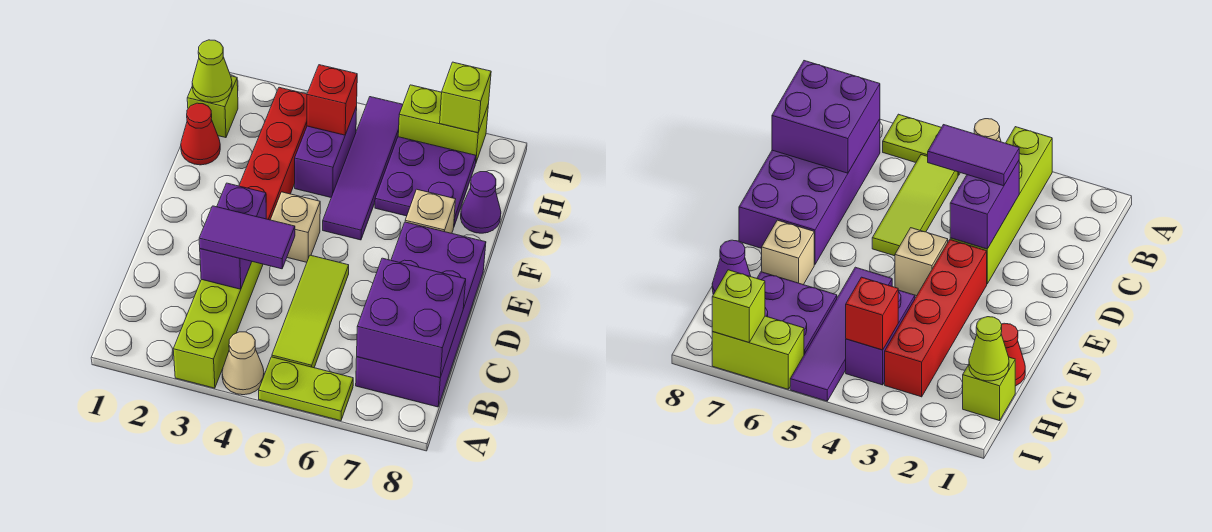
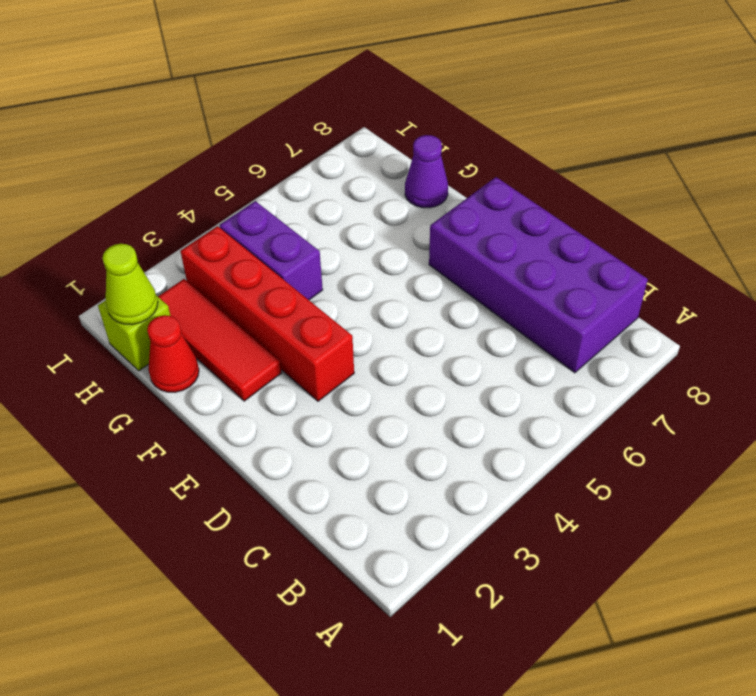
red tile F2:H2 level 1 -> none
none -> lime brick A3:D3 level 1
none -> tan cone A4 level 1
none -> lime plate A5:A6 level 1

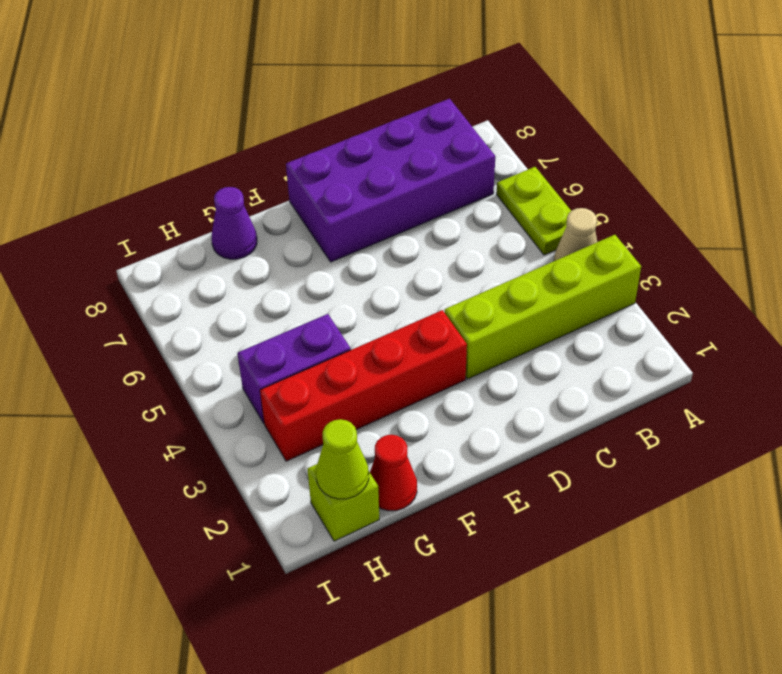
none -> lime tile B5:D5 level 1
none -> tan brick E4 level 1
none -> purple tile F5:I5 level 1

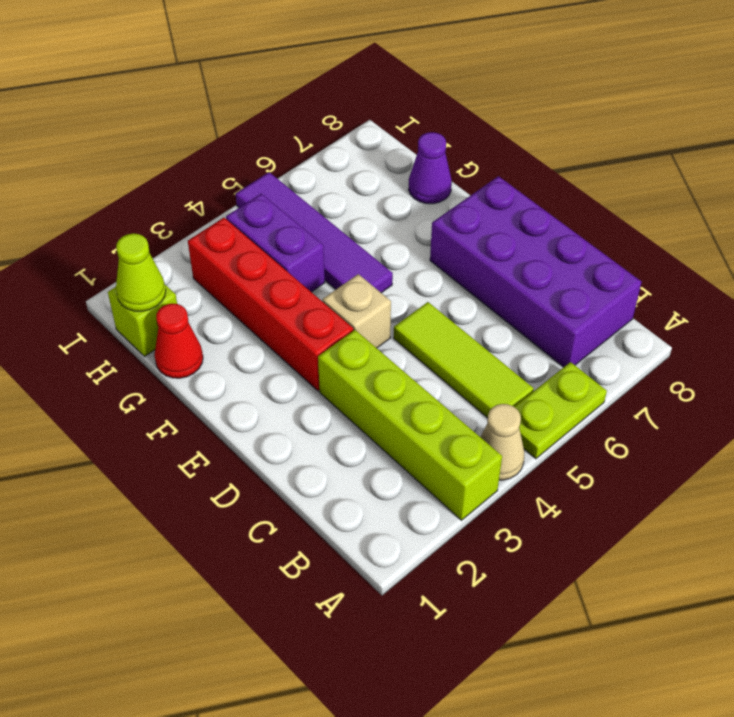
none -> tan brick F7 level 1
none -> purple plate G6:H7 level 1
none -> lime brick I6:I7 level 1

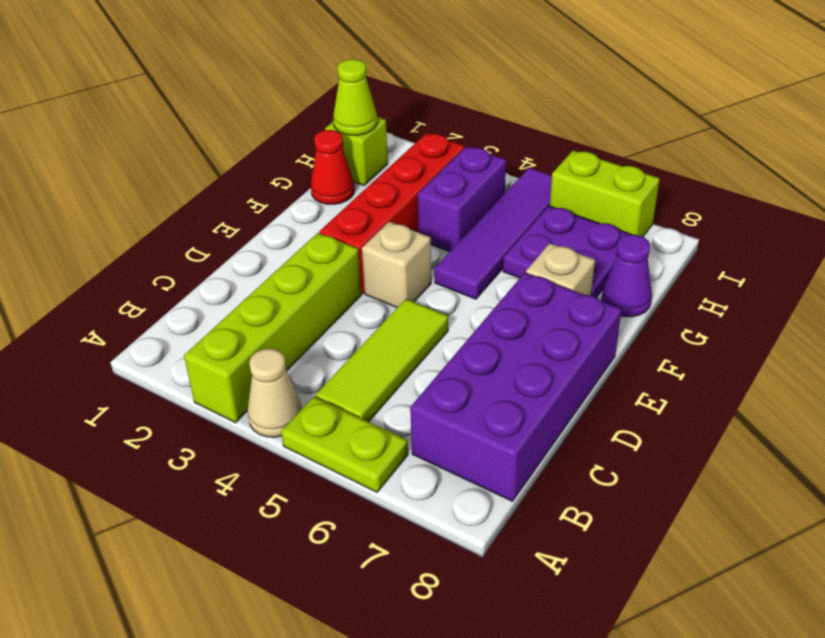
none -> purple brick B7:C8 level 2
none -> purple brick C3:D3 level 2
none -> red brick H4 level 2

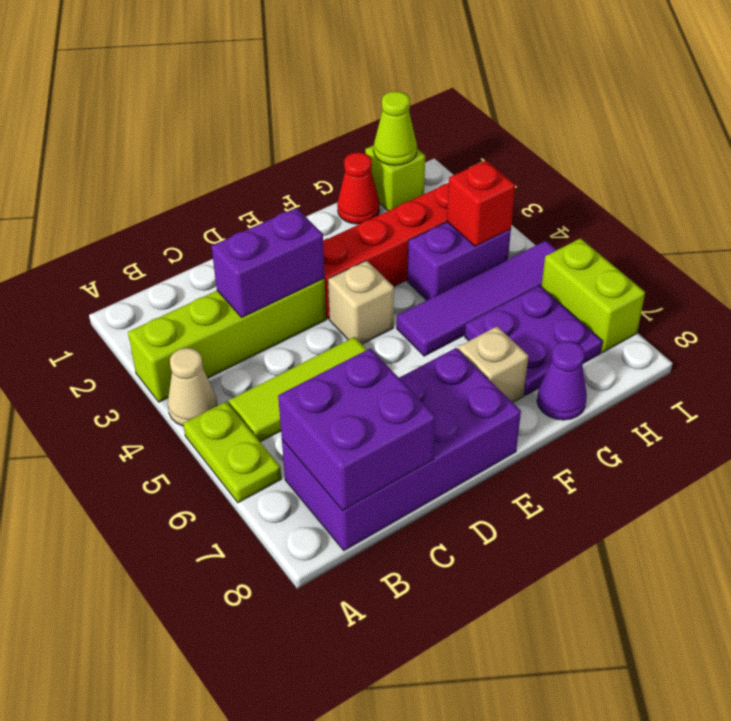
none -> lime brick I7 level 2
none -> purple tile C3:C4 level 3

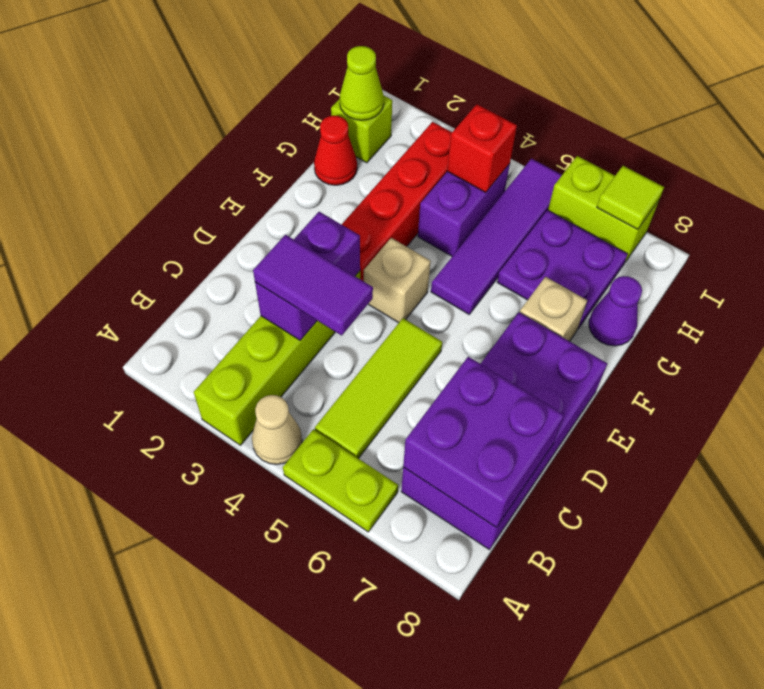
lime tile I7 level 2 -> lime brick I7 level 2

